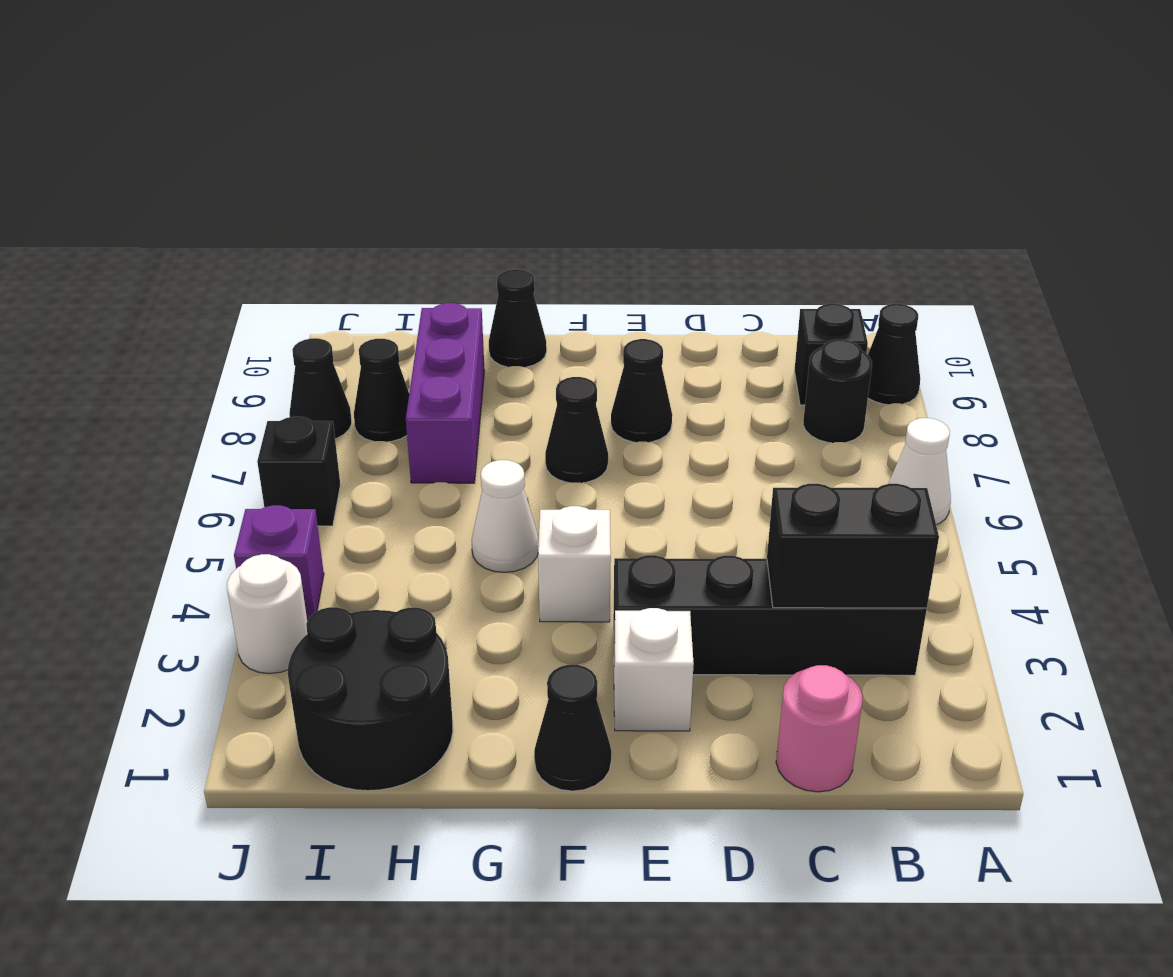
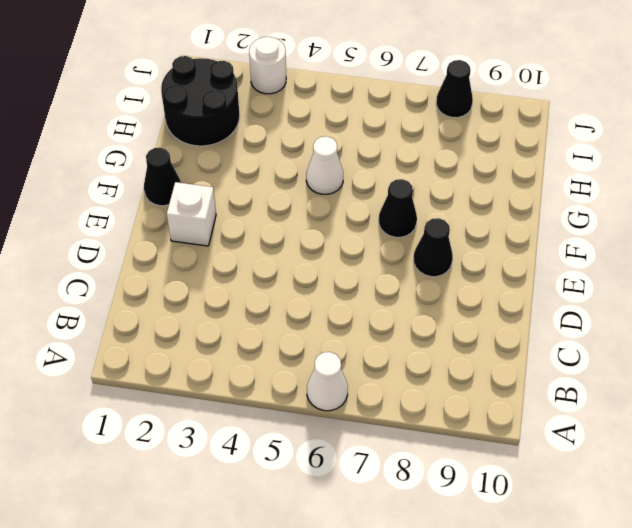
none -> black cone A9 level 1
none -> black brick B3:E3 level 1
none -> black round brick B8 level 1

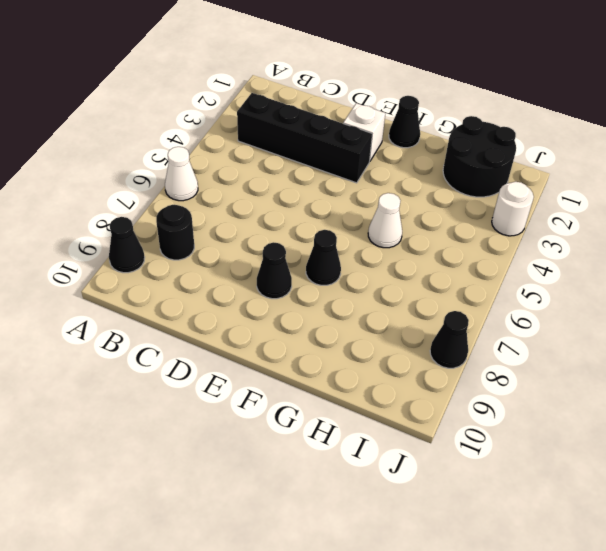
none -> black brick B9 level 1
none -> pink round brick C1 level 1
none -> white brick F4 level 1

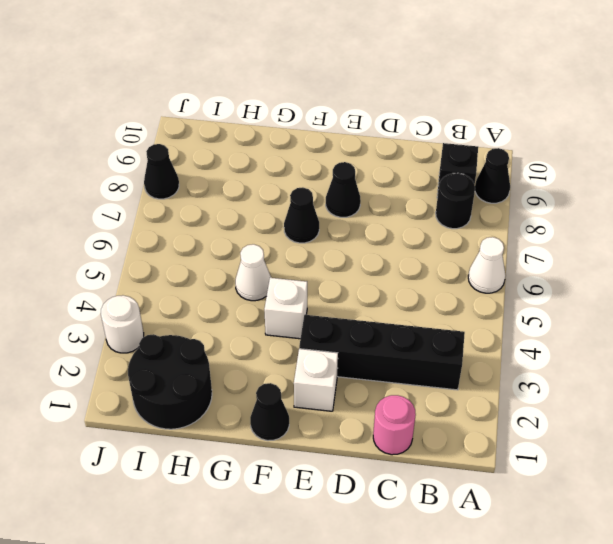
none -> black cone G10 level 1
none -> purple brick H7:H9 level 1
none -> black cone I8 level 1

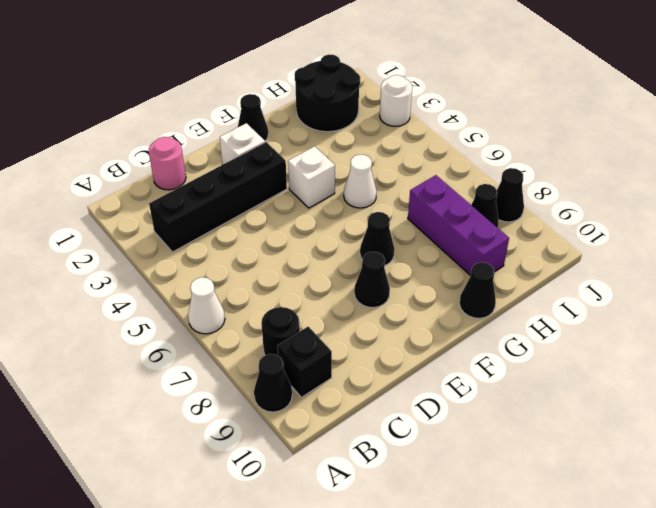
none -> purple brick J4 level 1
none -> black brick J6 level 1
none -> black brick B3:C3 level 2

